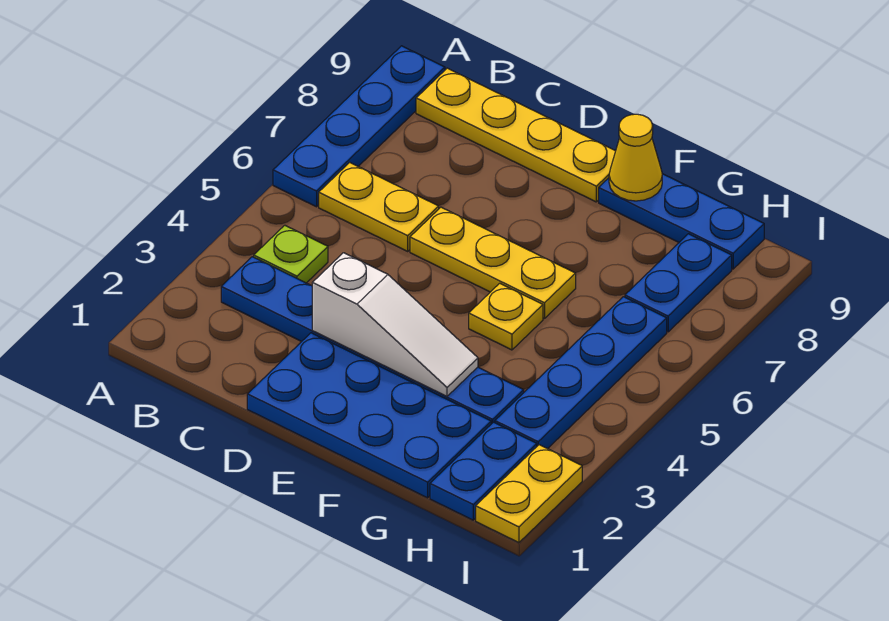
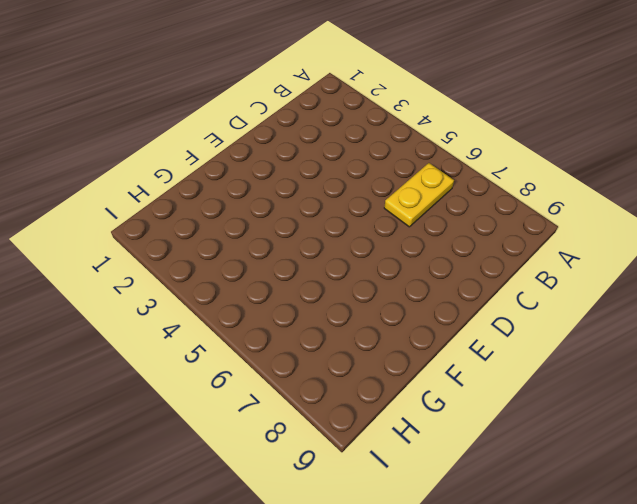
none -> blue plate A6:A9 level 1
none -> blue plate B3:G3 level 1
none -> lime plate B4 level 1

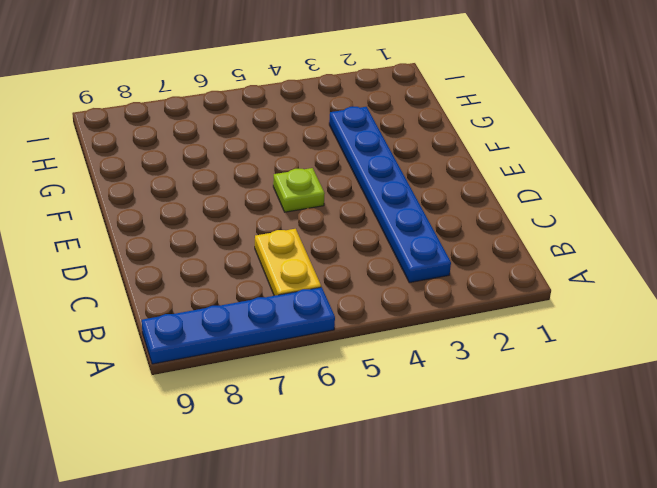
lime plate E5 level 1 -> lime plate B4 level 1
none -> yellow plate B9:E9 level 1
none -> blue plate D1:G2 level 1
none -> yellow plate D6:F6 level 1

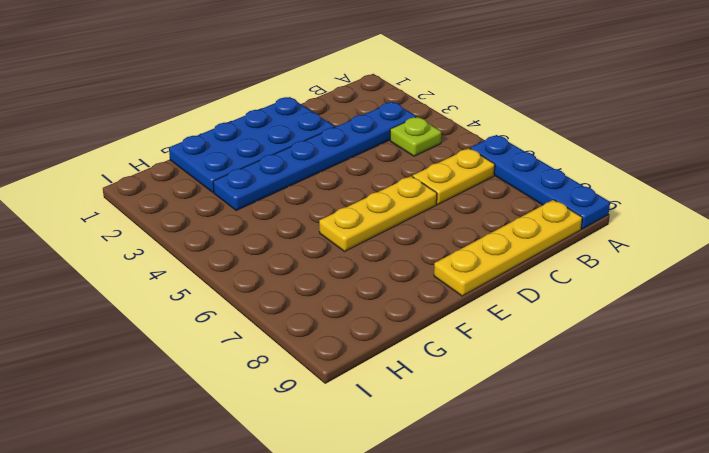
none -> yellow plate F5 level 1
none -> blue plate F9:H9 level 1
none -> blue plate H1:H2 level 1

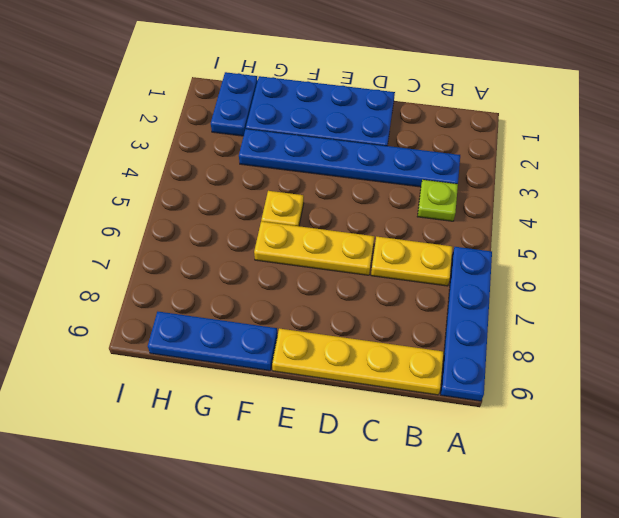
none -> blue plate H3:H6 level 1
none -> blue plate H7:H8 level 1
none -> yellow plate I1:I2 level 1

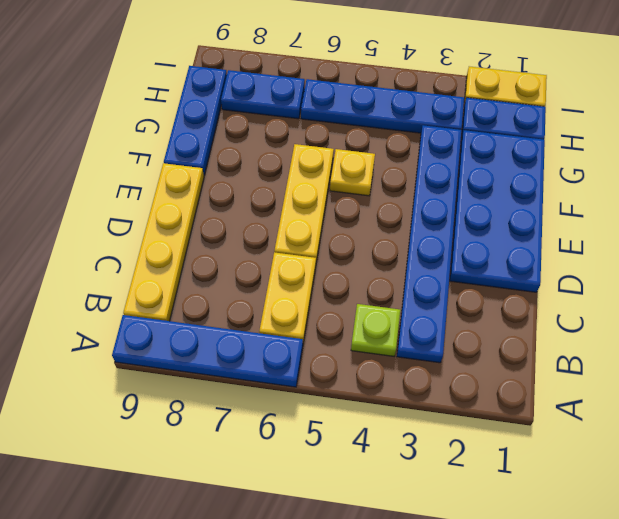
none -> white slope D3:F3 level 2 top D
none -> yellow cone F9 level 2

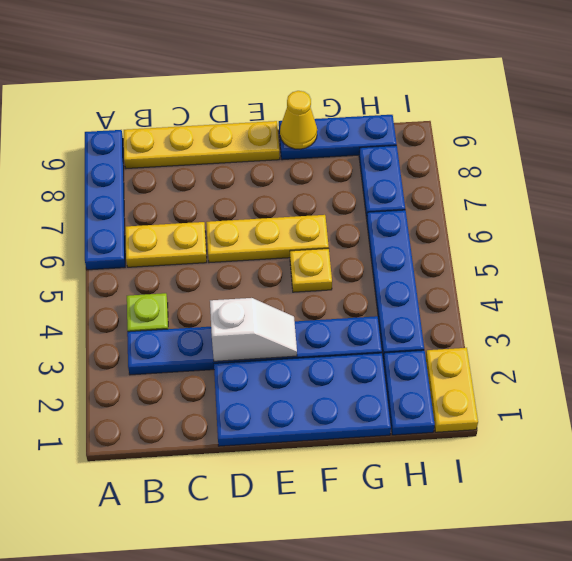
white slope D3:E3 level 2 top D -> white slope D3:F3 level 2 top D

